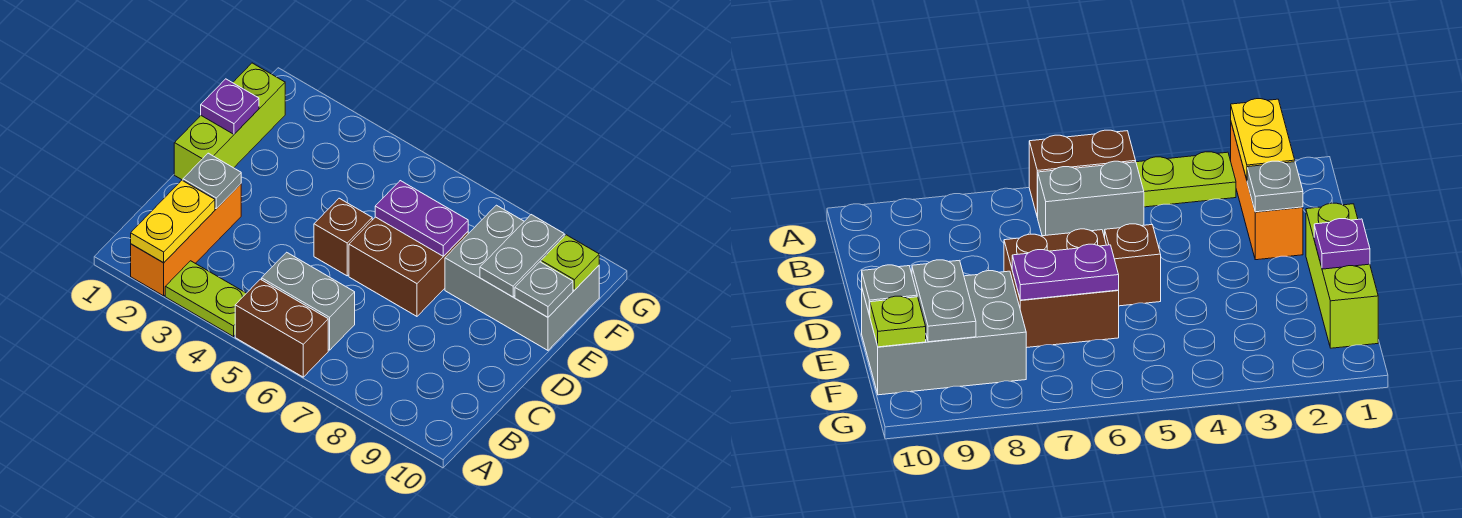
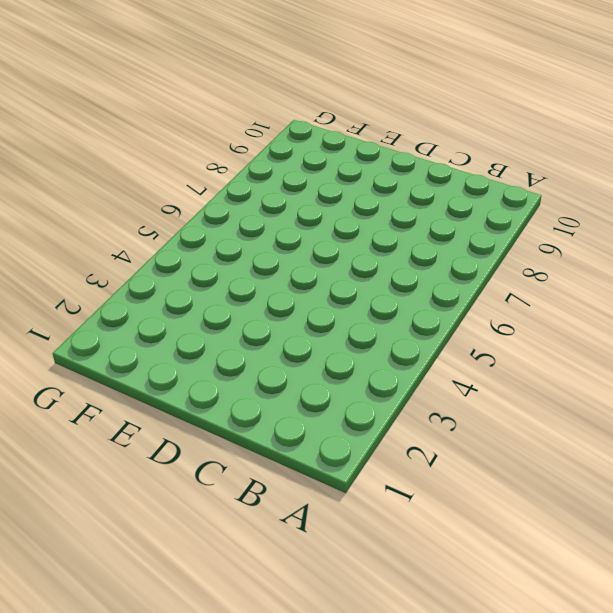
none -> orange brick A2:C2 level 1
none -> lime plate A3:A4 level 1
none -> brown brick A5:A6 level 1

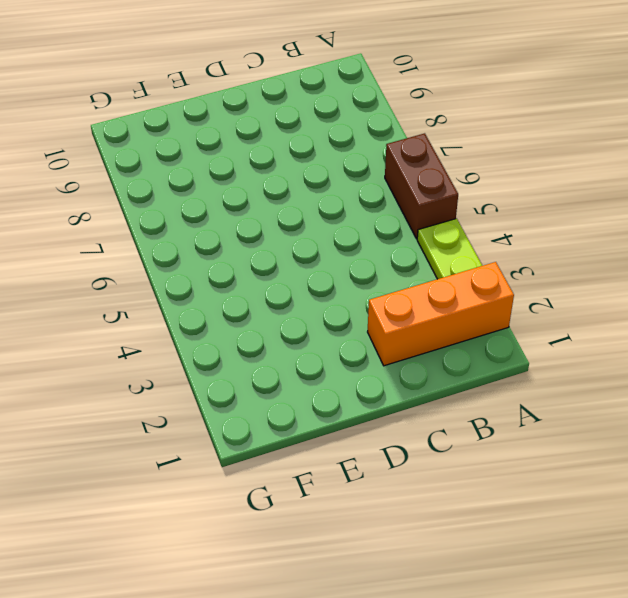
none -> grey brick B5:B6 level 1
none -> lime brick D1:F1 level 1
none -> brown brick D5 level 1

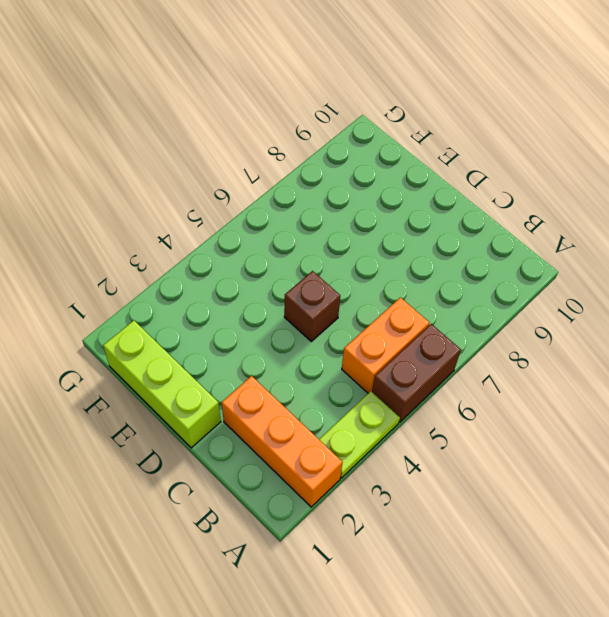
orange brick B5:B6 level 1 -> grey brick B5:B6 level 1
none -> brown brick D6:E7 level 1
none -> grey brick E8:F10 level 1
none -> yellow plate A2:B2 level 2

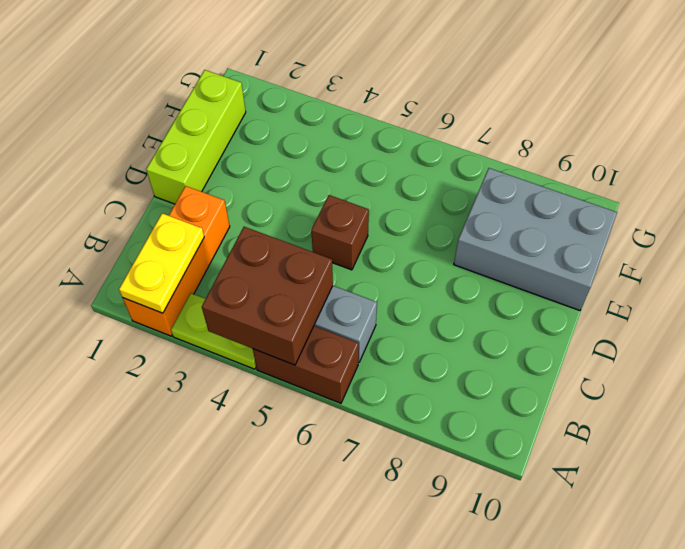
brown brick A4:B5 level 2 -> brown brick D6:E7 level 1
none -> grey plate C2 level 2
none -> purple plate E1 level 2
none -> purple plate E6:E7 level 2

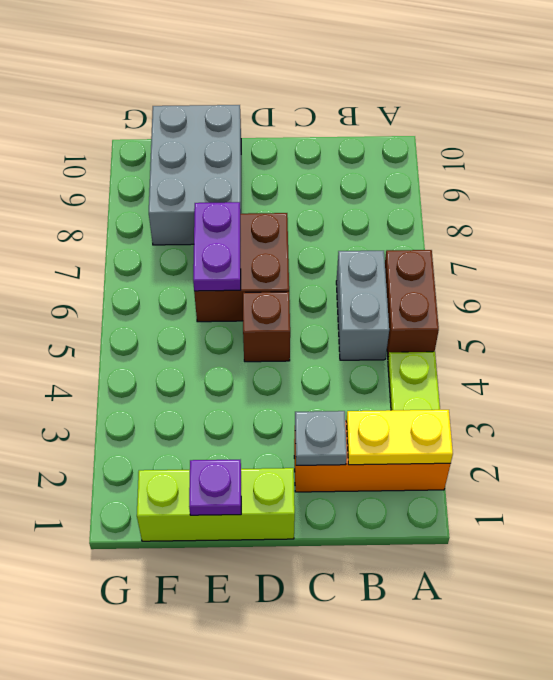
none -> grey plate E9:F9 level 2
none -> grey plate E10 level 2
none -> lime plate F10 level 2

